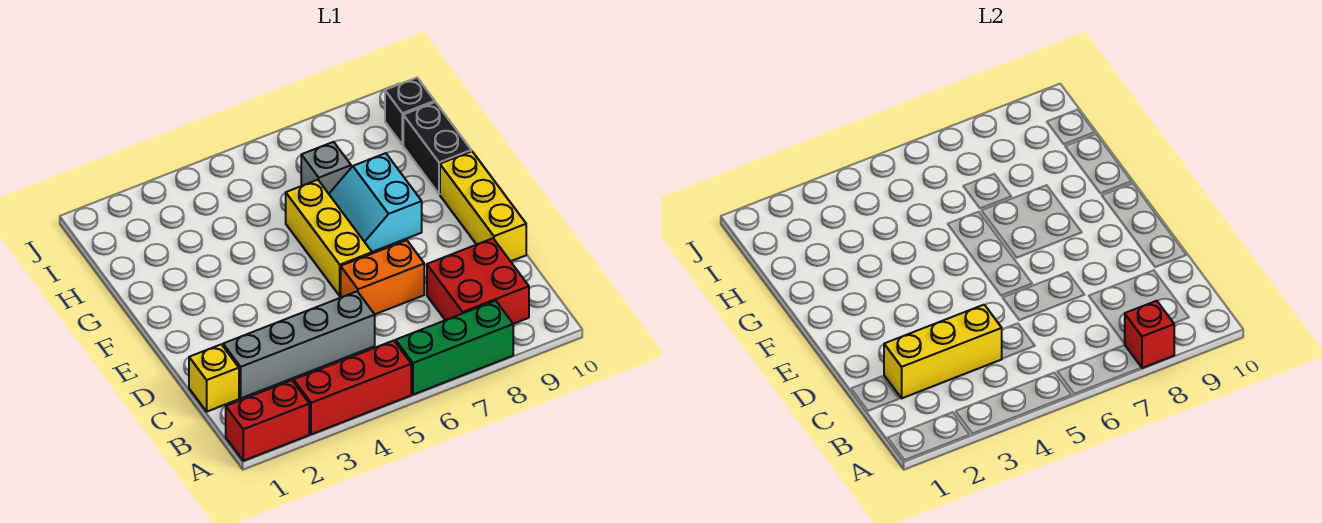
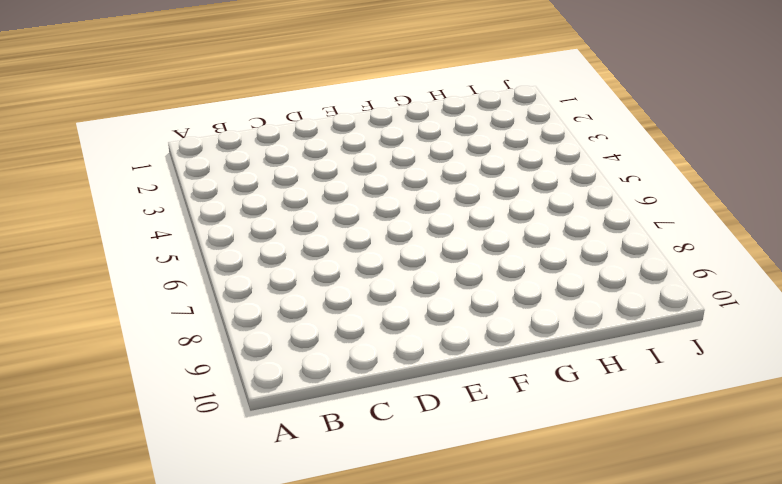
none -> red brick A1:A2 level 1
none -> red brick A3:A5 level 1
none -> green brick A6:A8 level 1

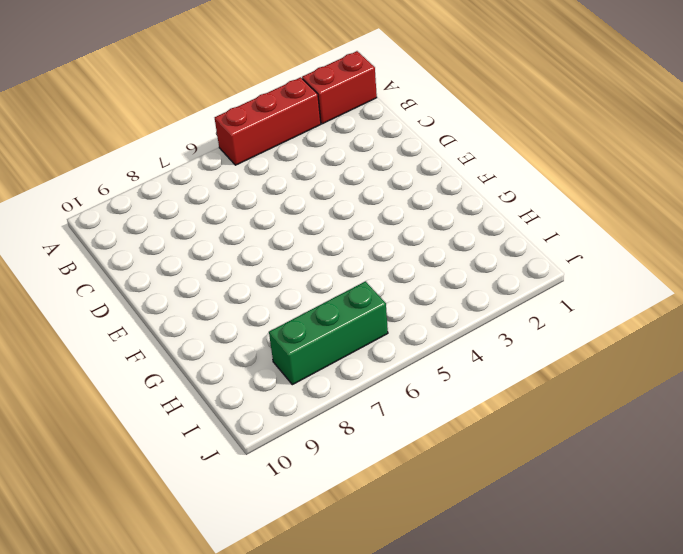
green brick I6:I8 level 1 -> green brick A6:A8 level 1
none -> red brick B8:C9 level 1
none -> yellow brick C1 level 1
none -> grey brick C2:C5 level 1

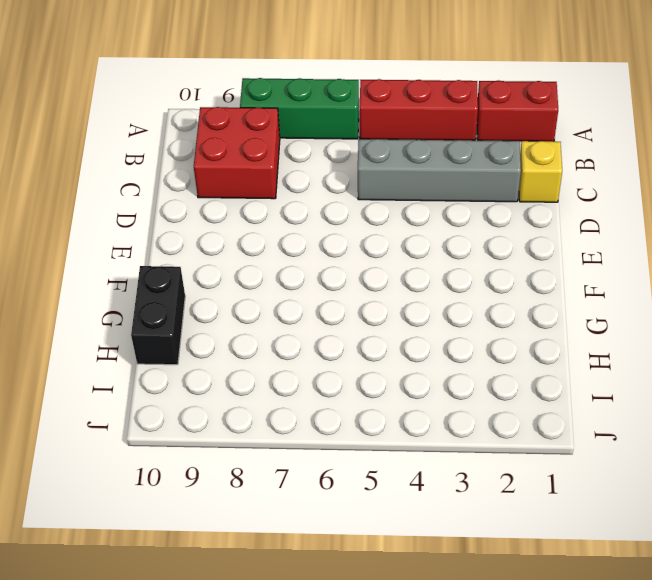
none -> orange brick D6:D7 level 1
none -> yellow brick D10:F10 level 1
none -> yellow brick E6:G6 level 1

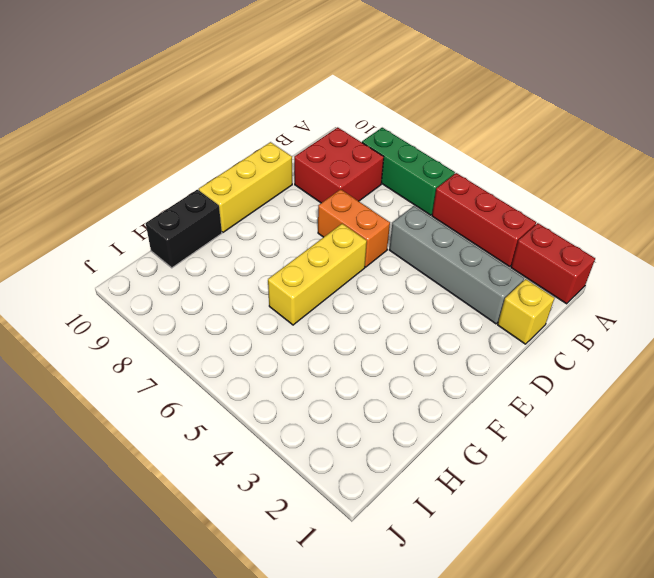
none -> cyan slope F7:G8 level 1 top 8
none -> grey brick H7 level 1
none -> black brick I10 level 1

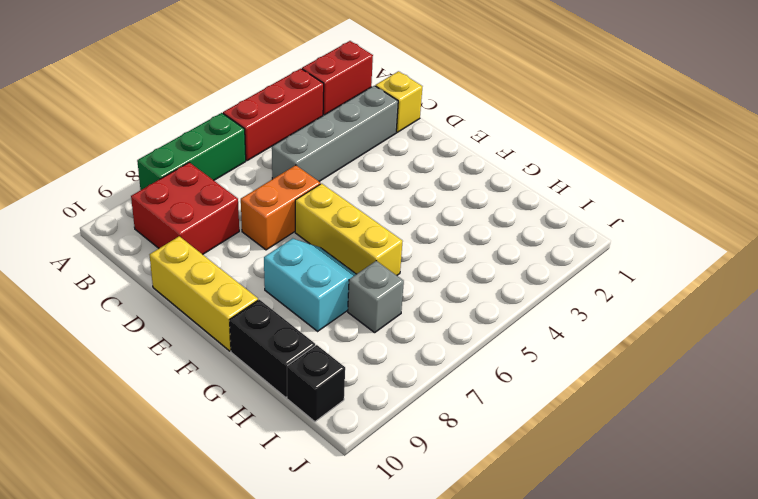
none -> red brick A8 level 2
none -> yellow brick C2:C4 level 2

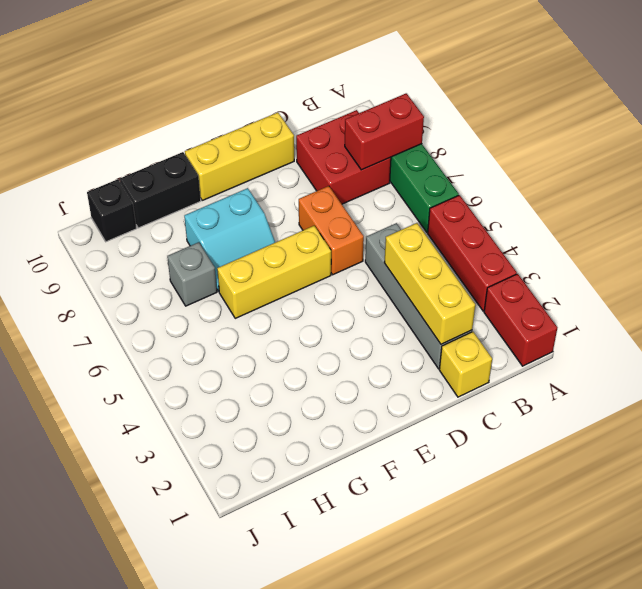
red brick A8:B8 level 2 -> red brick A8 level 2

